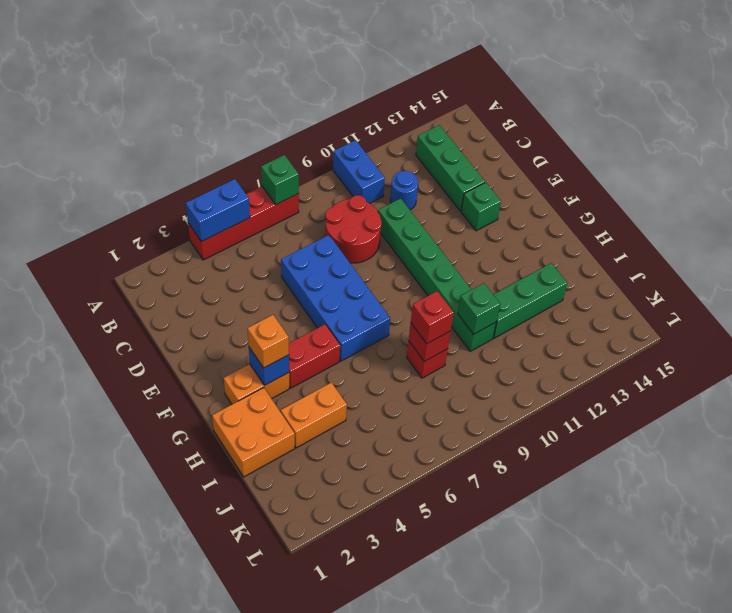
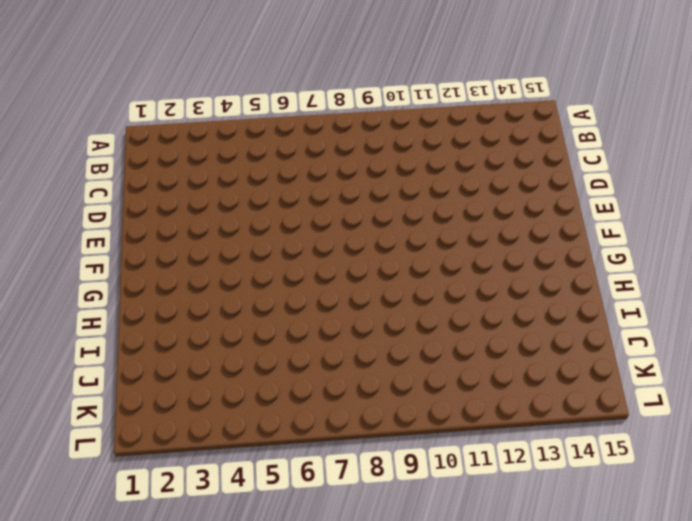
none -> red brick A4:A7 level 1
none -> blue brick A10:B10 level 1
none -> green brick B13:D13 level 1

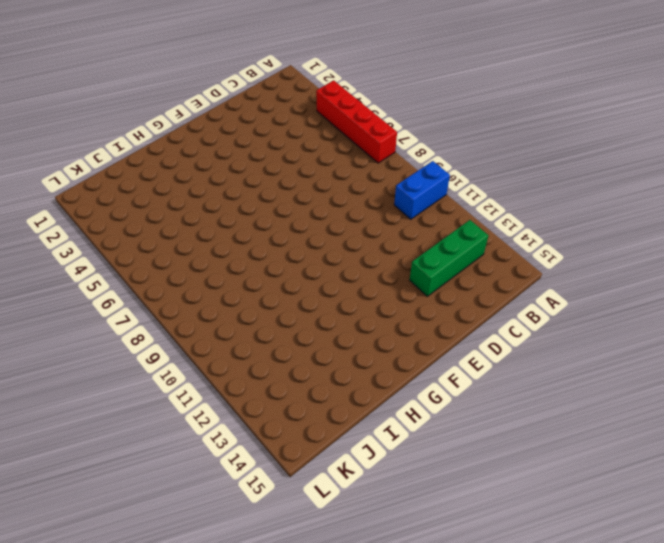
none -> red round brick C8:D9 level 1
none -> blue round brick C11 level 1
none -> blue brick D6:G7 level 1

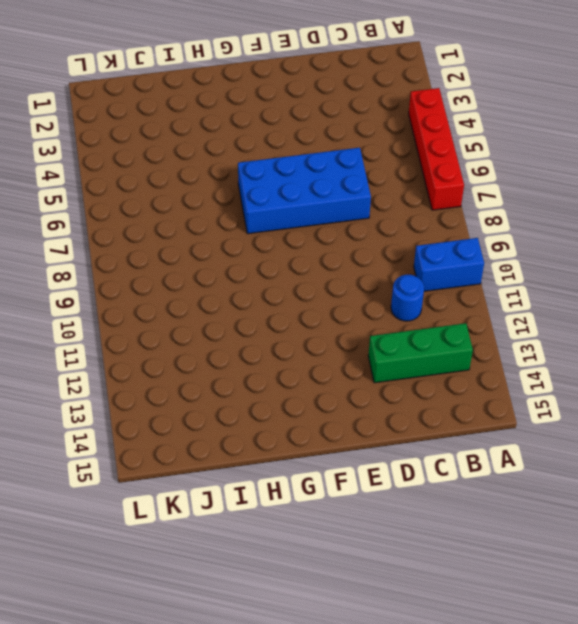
none -> red round brick C8:D9 level 1
none -> green brick D10:I10 level 1
none -> green brick E13 level 1

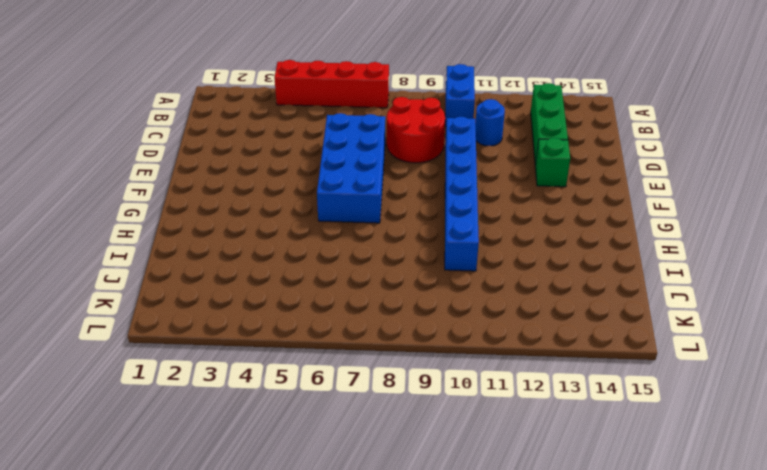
blue brick D10:I10 level 1 -> green brick D10:I10 level 1
none -> orange brick G2:G3 level 1
none -> red brick G4:G5 level 1
none -> orange brick H1:I2 level 1

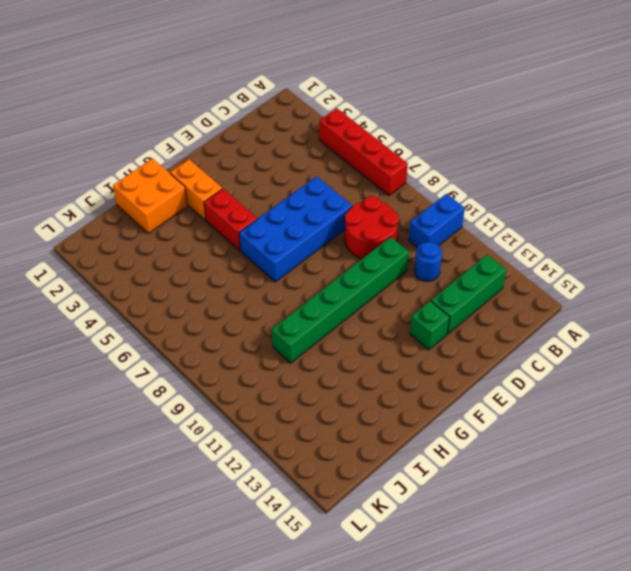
none -> orange brick I3:I4 level 1
none -> red brick I8 level 1
none -> green brick I11:I13 level 1

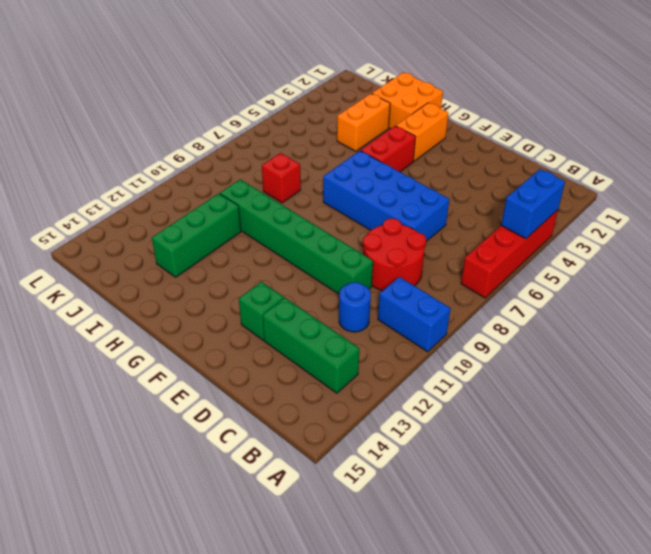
none -> green brick A7 level 2
none -> blue brick G3 level 2
none -> red brick I8 level 2

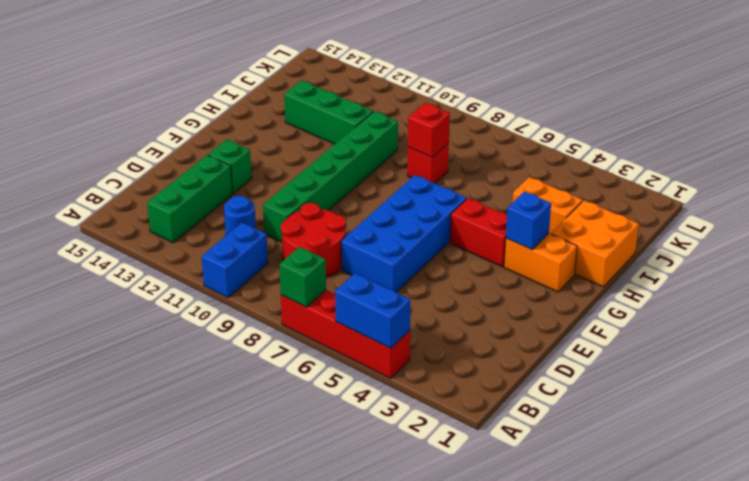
none -> green brick I10 level 2
none -> orange brick G3 level 3
none -> red brick I8 level 3

